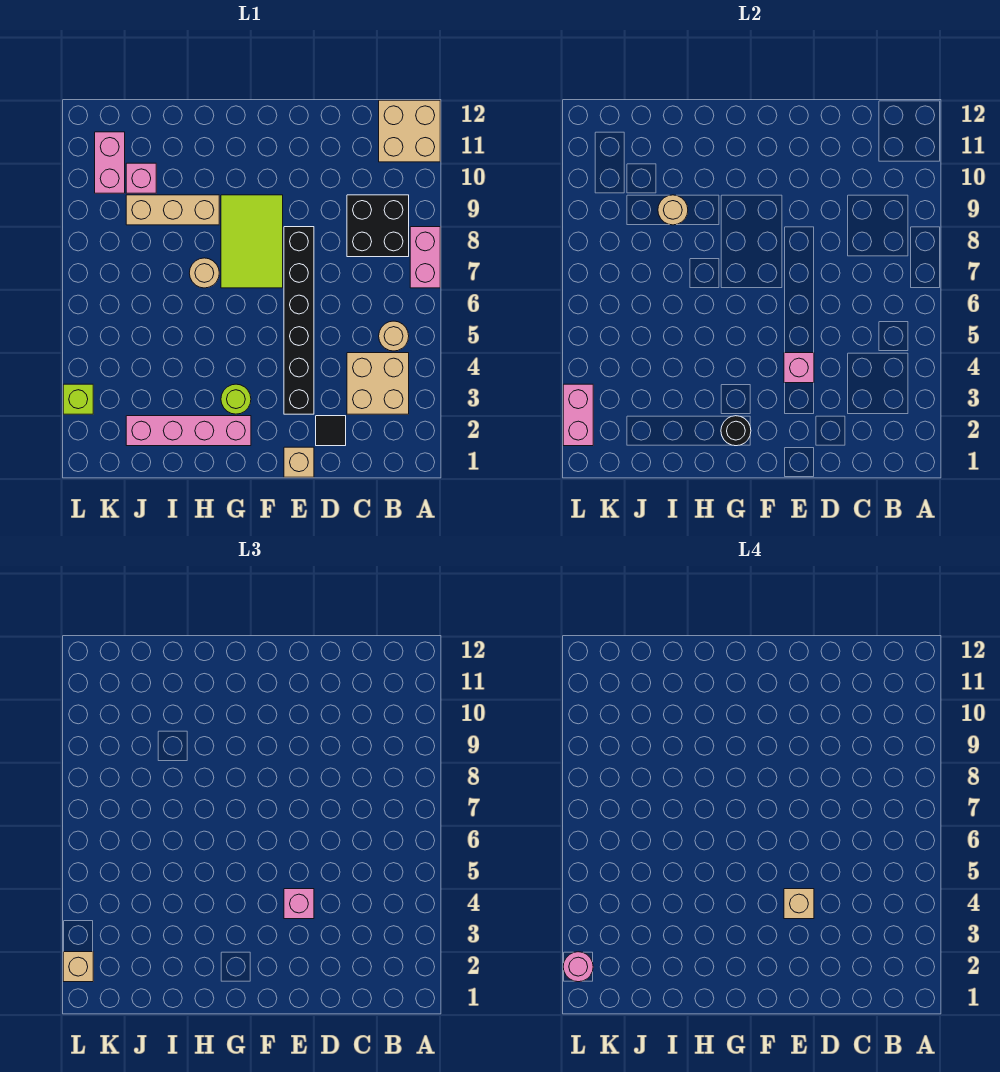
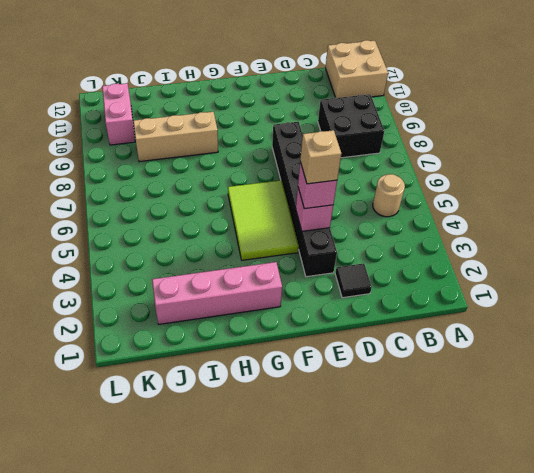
lime tile F4:G6 level 1 -> lime tile F7:G9 level 1
none -> pink brick A7:A8 level 1
none -> tan brick B3:C4 level 1
none -> tan brick E1 level 1

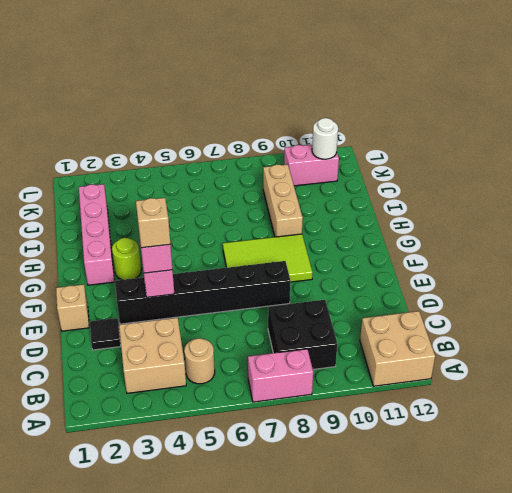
white round brick K11 level 2 -> none
none -> tan round brick H7 level 1
none -> pink brick J10 level 1
none -> lime brick L3 level 1

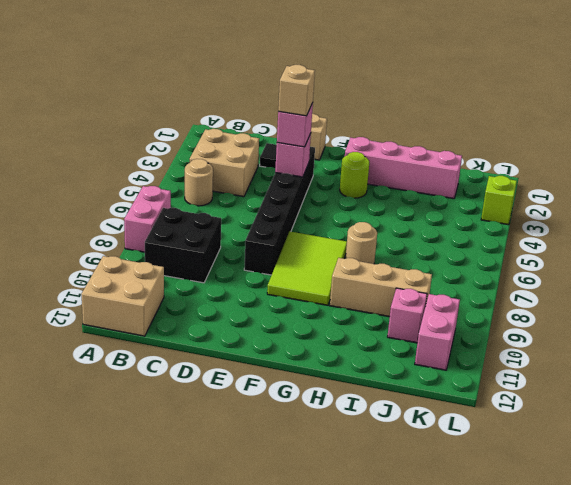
none -> black round brick G2 level 2
none -> tan round brick I9 level 2
none -> pink brick L2:L3 level 2

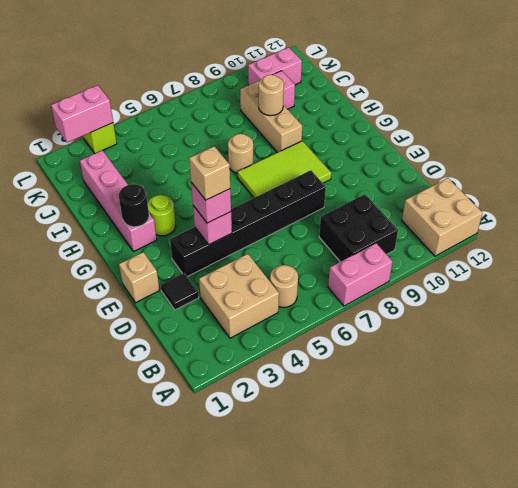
none -> tan brick L2 level 3
none -> pink round brick L2 level 4

